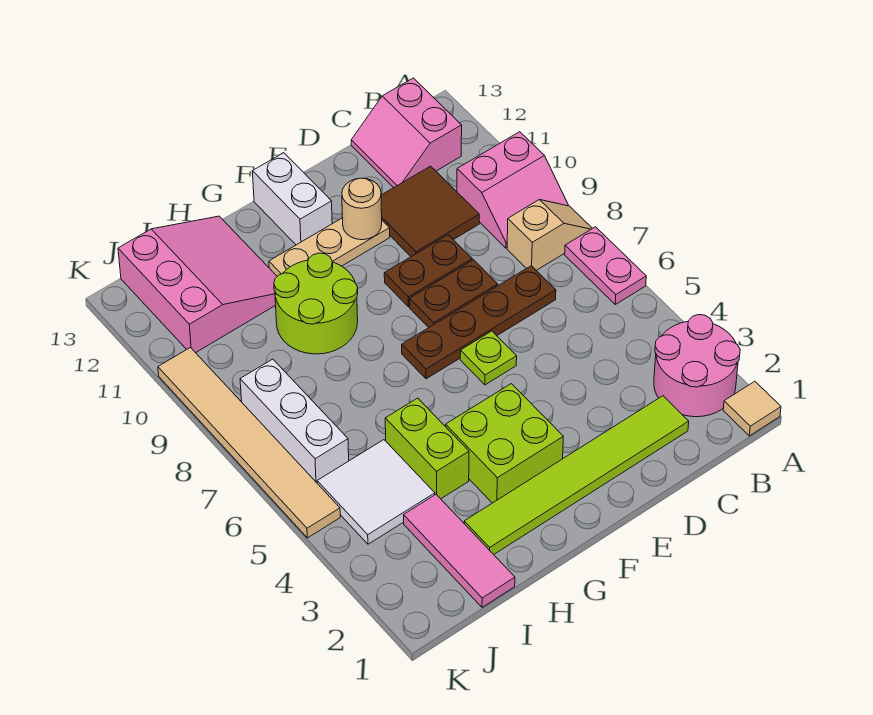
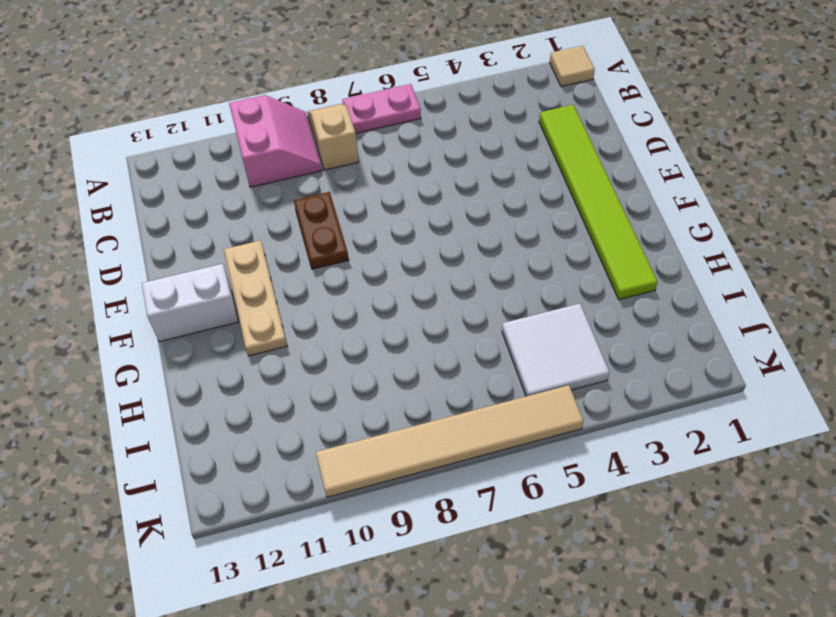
none -> pink round brick A2:B3 level 1
none -> pink slope B12:C13 level 1 top B
none -> brown plate C7:F7 level 1

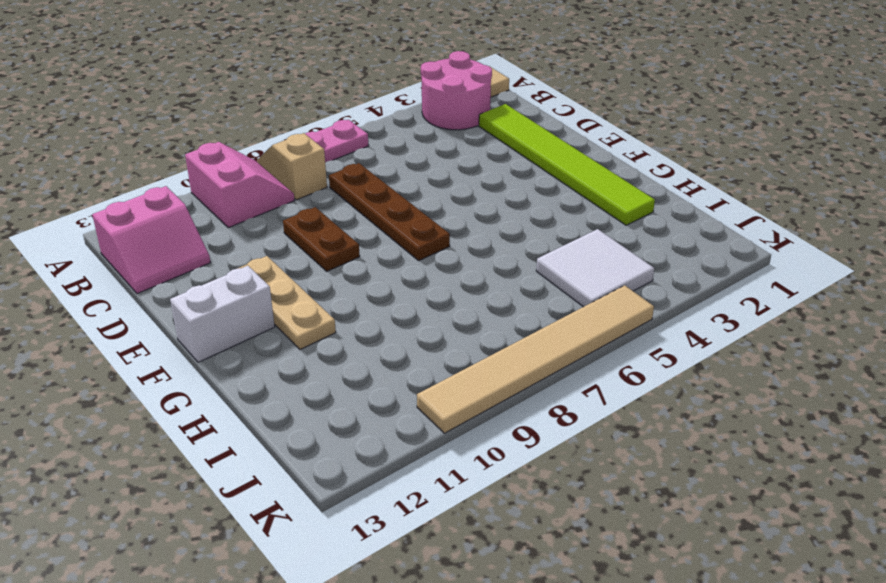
none -> brown tile C10:D11 level 1
none -> brown plate D8:E8 level 1
none -> lime plate E6 level 1

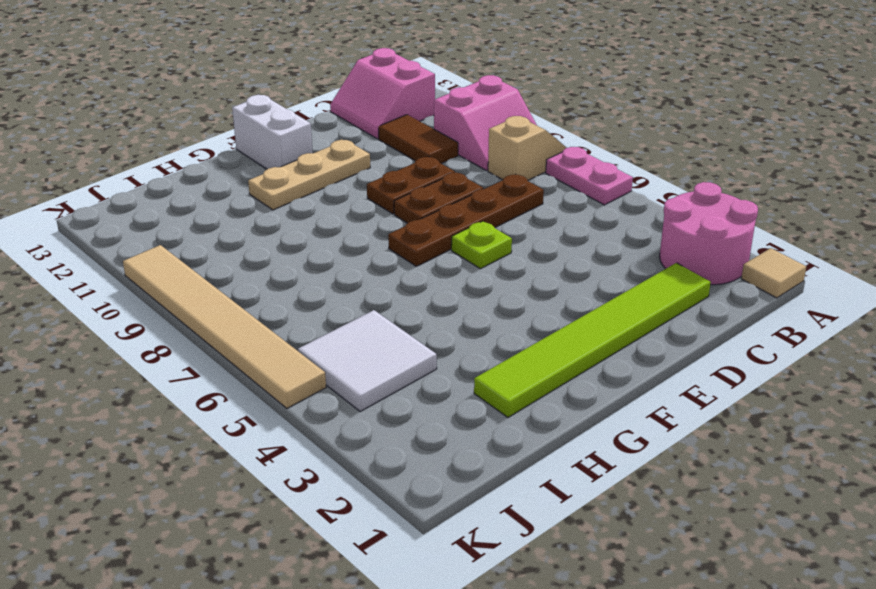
brown tile C10:C11 level 1 -> brown tile C10:D11 level 1
none -> lime brick F3:G4 level 1
none -> lime round brick G9:H10 level 1
none -> lime brick H4:H5 level 1

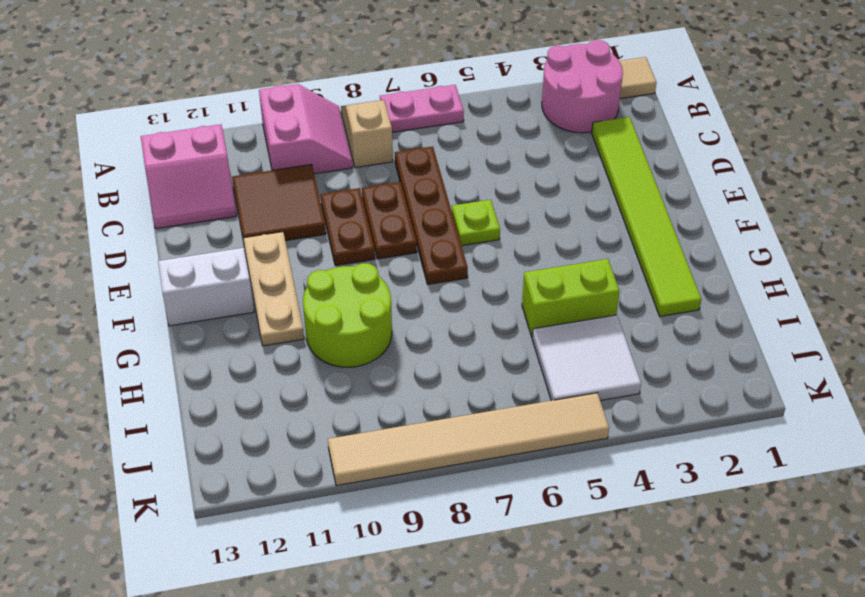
none -> lime brick F3:G4 level 1
none -> pink slope H11:J13 level 1 top J
none -> pink tile I1:I3 level 1

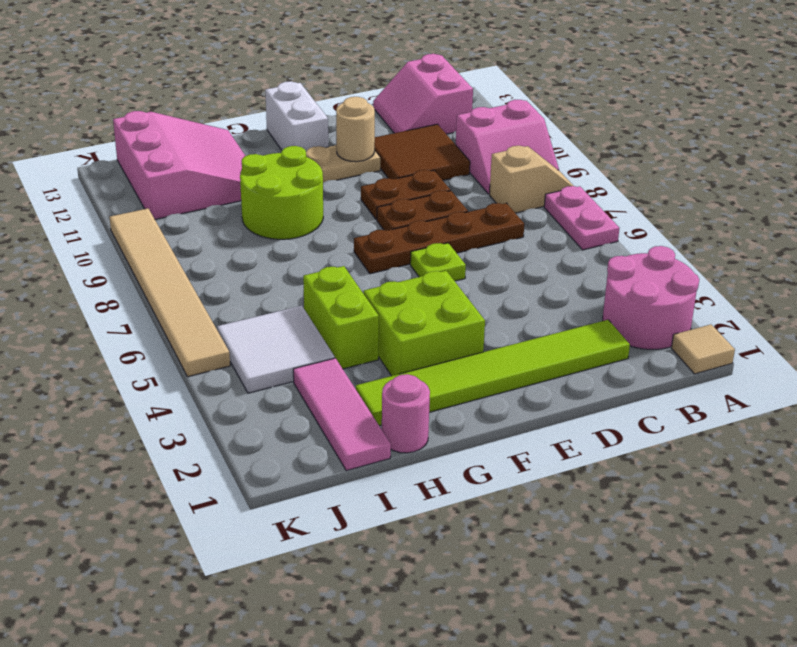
pink round brick H1 level 1 -> none
none -> white brick J6:J8 level 1

